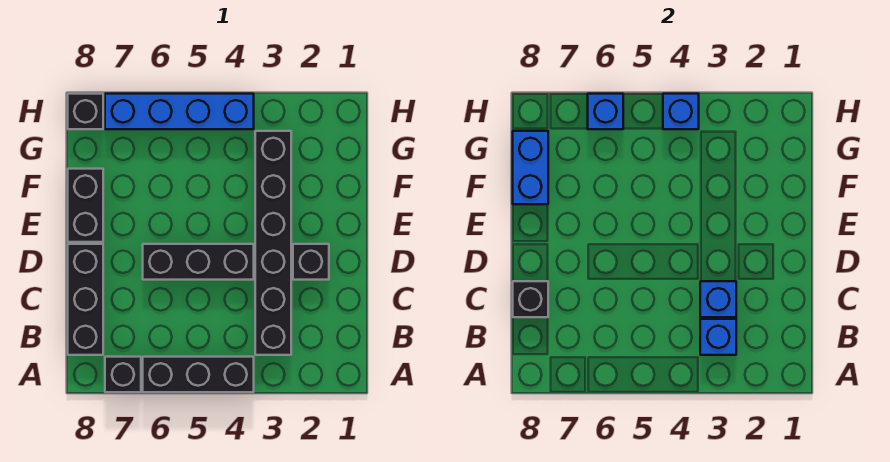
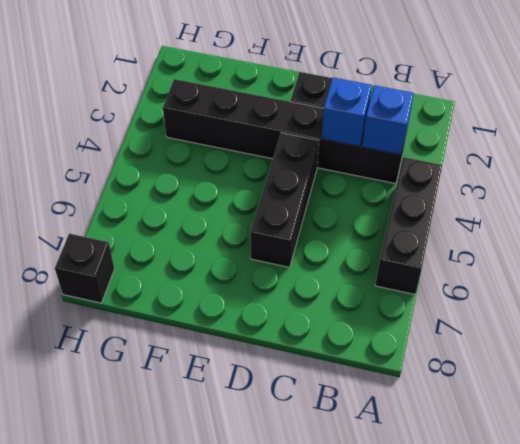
none -> black brick A7 level 1
none -> black brick B8:D8 level 1
none -> black brick E8:F8 level 1

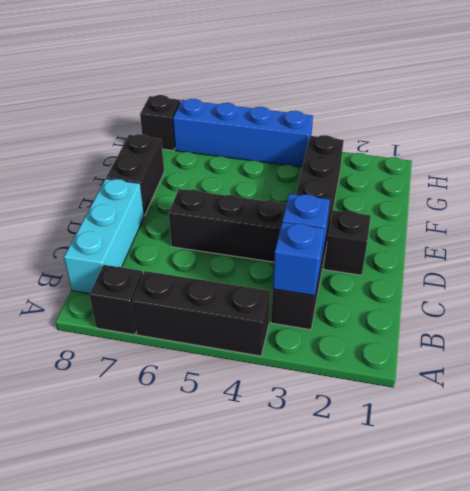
cyan brick B8:D8 level 1 -> black brick B8:D8 level 1
none -> black brick C8 level 2
none -> blue brick F8:G8 level 2
none -> blue brick H4 level 2

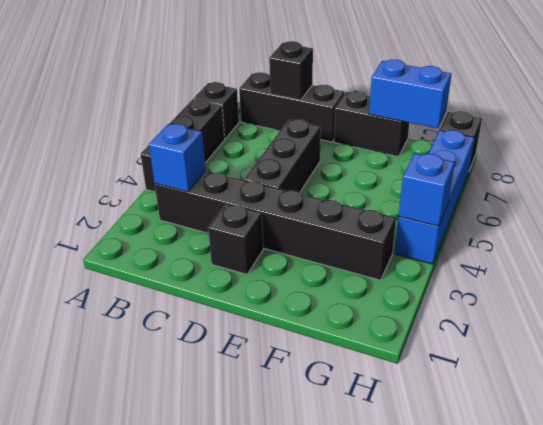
none -> blue brick C3 level 2
none -> blue brick H6 level 2

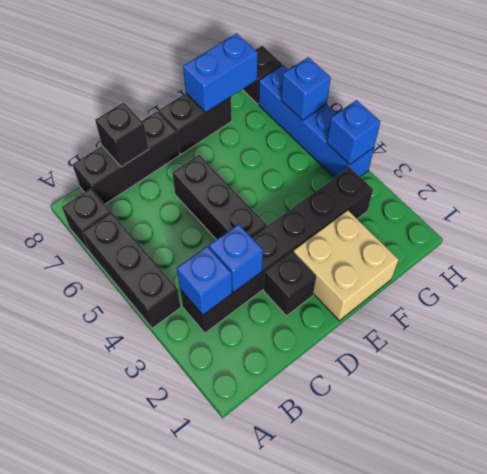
tan brick E1:F2 level 1 -> none

